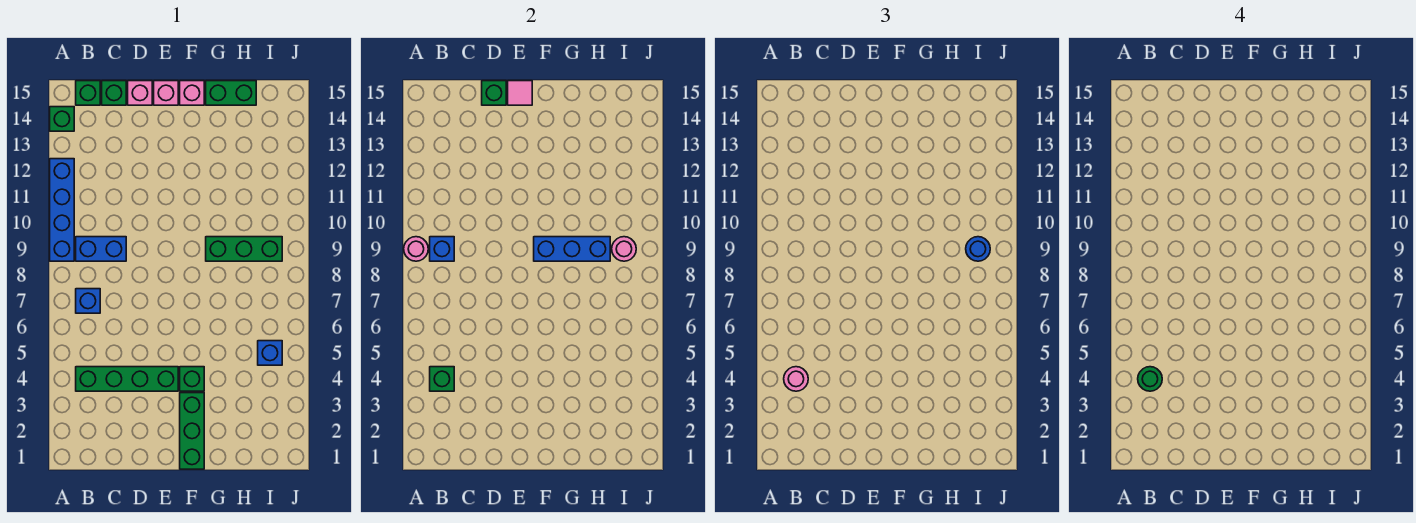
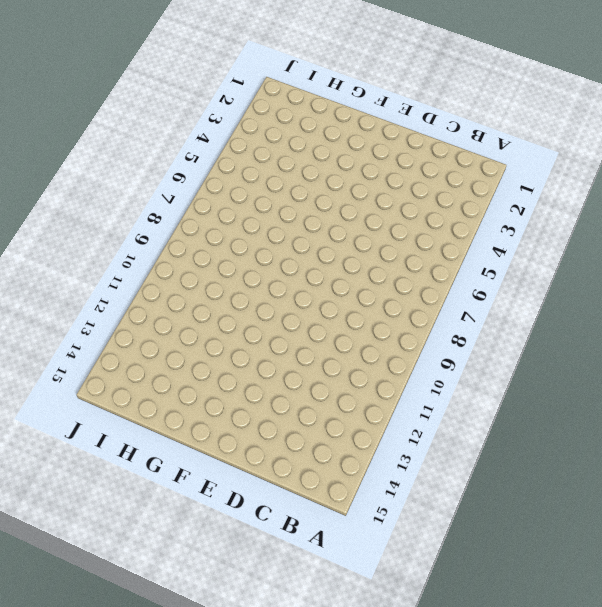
none -> blue brick A9:A12 level 1
none -> green brick A14 level 1
none -> green brick B4:E4 level 1

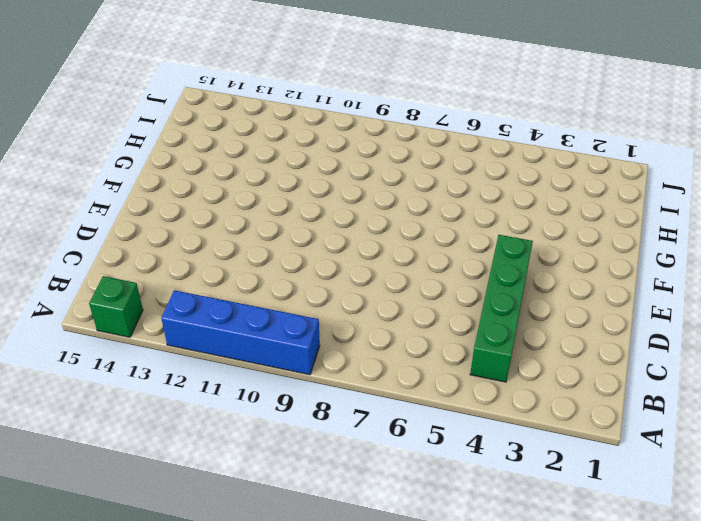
none -> blue brick B7 level 1
none -> blue brick B9:C9 level 1
none -> green brick B15 level 1

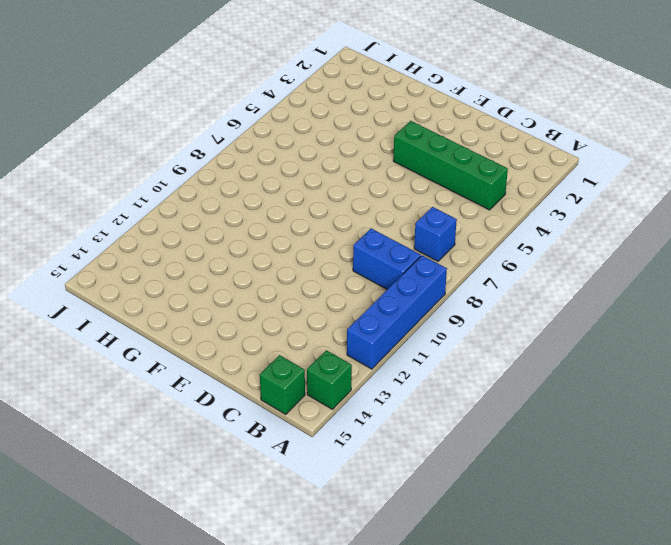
none -> green brick C15 level 1
none -> pink brick D15 level 1
none -> pink brick E15 level 1

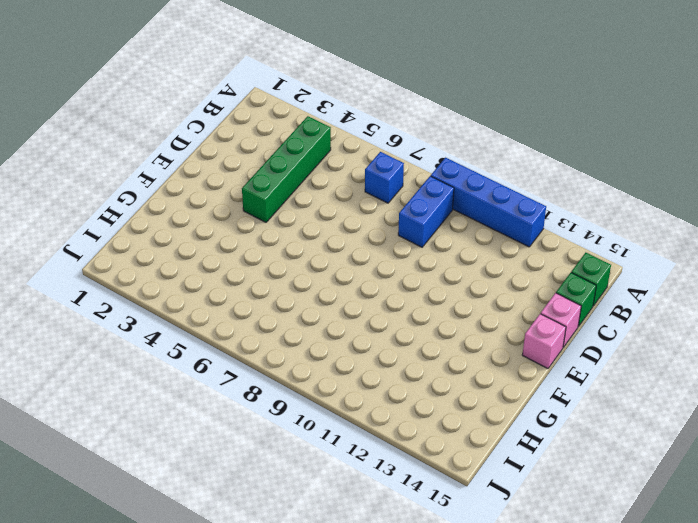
none -> green brick A14 level 1
none -> green brick F1:F3 level 1
none -> green brick F4 level 1

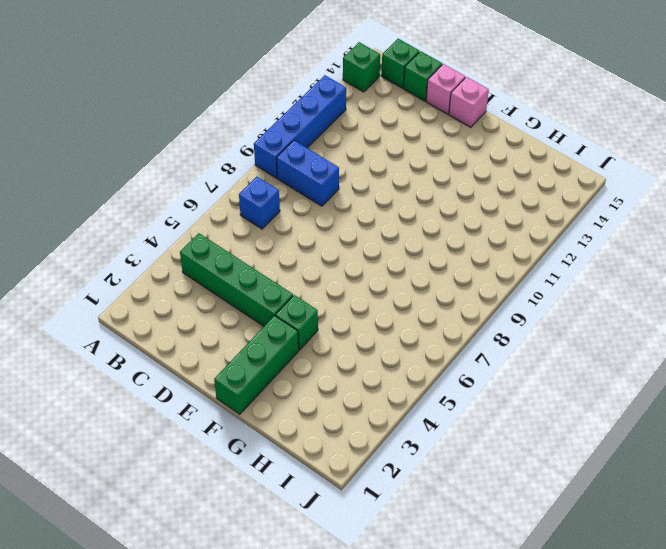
none -> pink brick F15 level 1
none -> green brick G9:I9 level 1
none -> green brick G15:H15 level 1

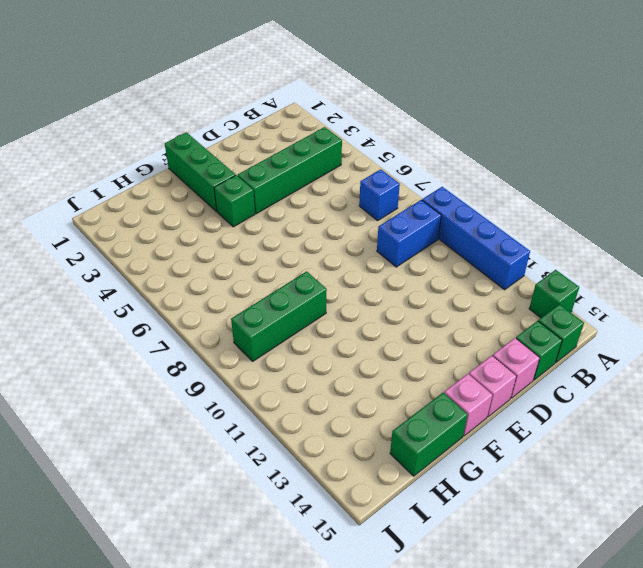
none -> blue brick I5 level 1
none -> pink round brick A9 level 2
none -> green brick B4 level 2

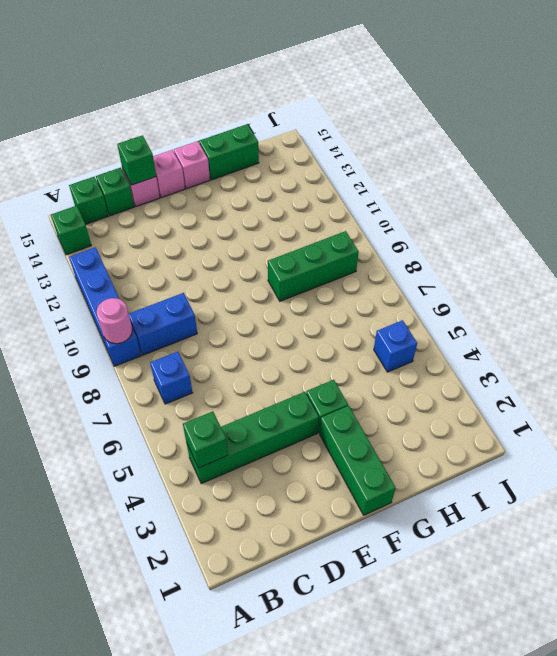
none -> blue brick B9 level 2
none -> pink tile E15 level 2
none -> blue brick F9:H9 level 2

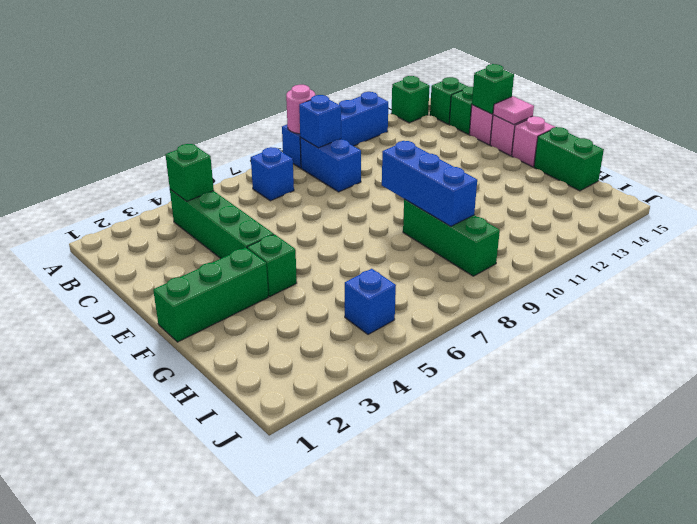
none -> pink round brick I9 level 2
none -> pink round brick B4 level 3
none -> blue round brick I9 level 3

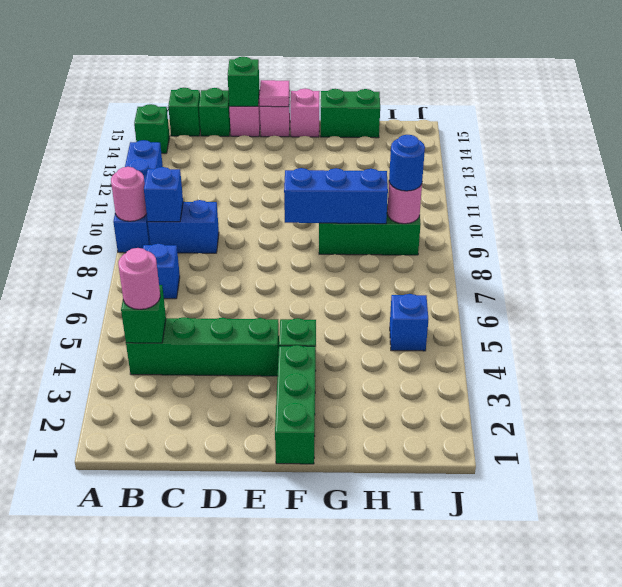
none -> green round brick B4 level 4

